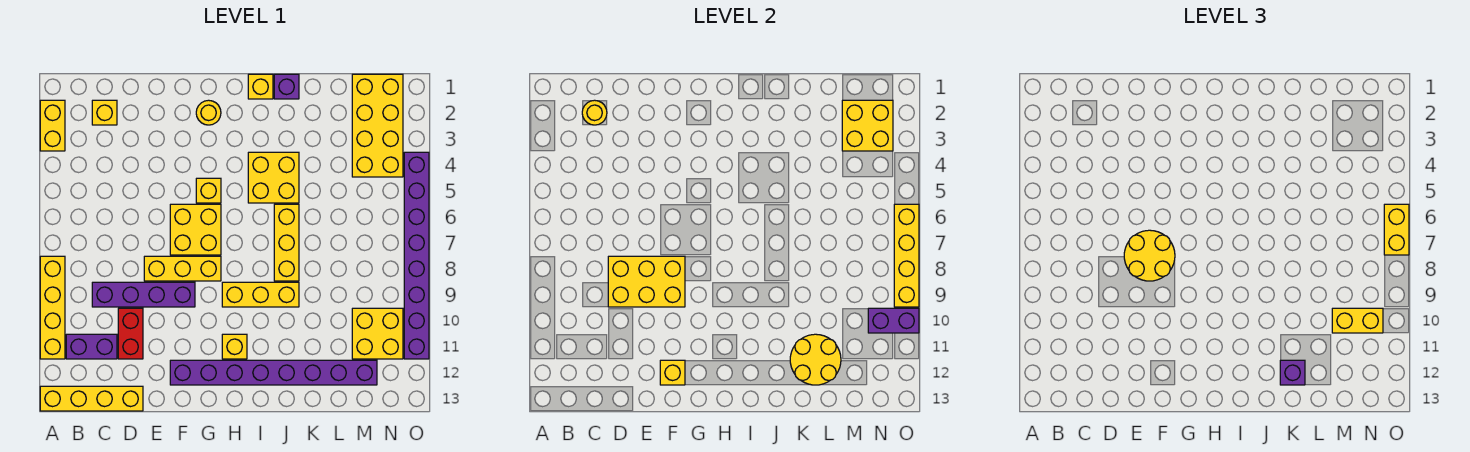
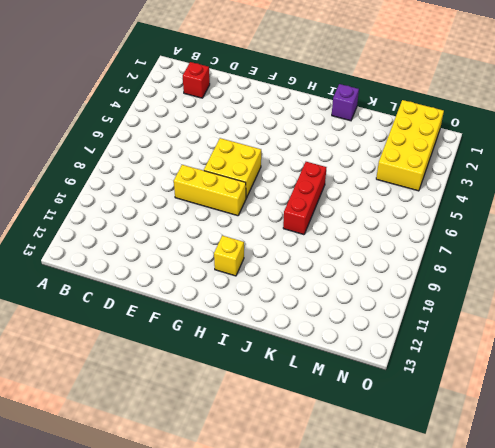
red brick C2 level 1 -> yellow brick C2 level 1
red brick J6:J8 level 1 -> yellow brick J6:J8 level 1
none -> yellow brick A2:A3 level 1
none -> yellow brick A8:A11 level 1
none -> yellow brick A13:D13 level 1
none -> purple brick B11:C11 level 1

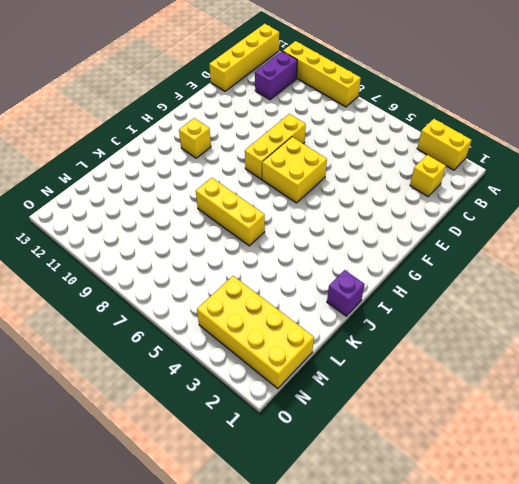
none -> purple brick C9:F9 level 1
none -> red brick D10:D11 level 1
none -> purple brick F12:M12 level 1
none -> yellow round brick G2 level 1

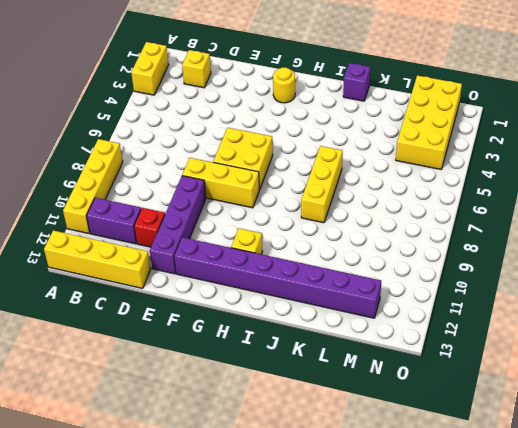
red brick D11 level 1 -> red brick D10:D11 level 1
purple brick E9:E12 level 1 -> purple brick C9:F9 level 1
none -> yellow brick G5 level 1
none -> yellow brick H9:J9 level 1
none -> yellow brick I1 level 1
none -> yellow brick I4:J5 level 1

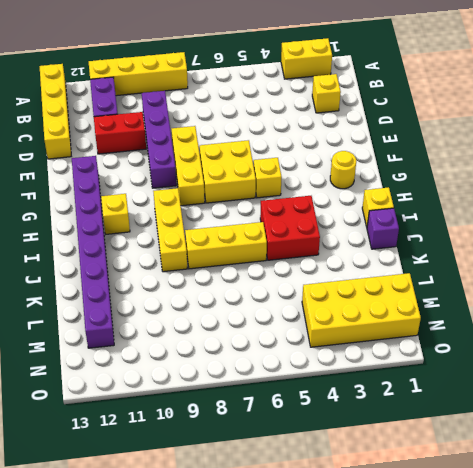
red brick I4:J5 level 1 -> yellow brick I4:J5 level 1
none -> yellow brick M10:N11 level 1
none -> purple brick O4:O11 level 1
none -> yellow round brick C2 level 2
none -> yellow brick D8:F9 level 2

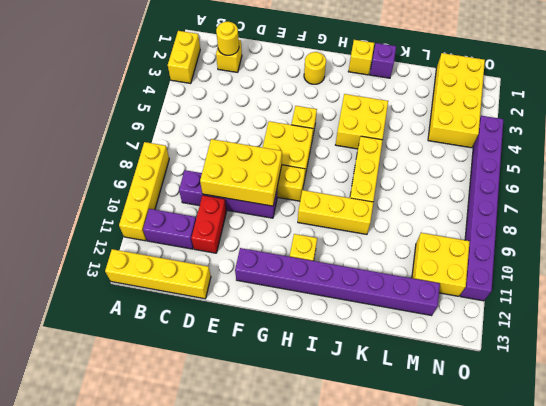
none -> yellow brick F12 level 2
none -> yellow round brick K11:L12 level 2
none -> yellow brick M2:N3 level 2
none -> purple brick N10:O10 level 2

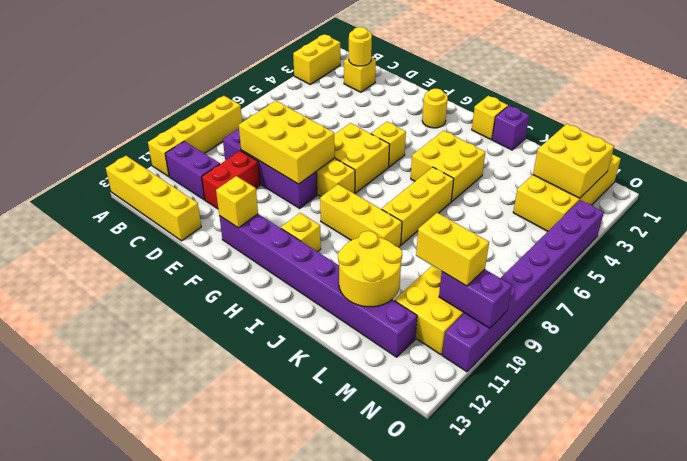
none -> yellow brick O6:O9 level 2
none -> yellow round brick E7:F8 level 3
none -> purple brick K12 level 3
none -> yellow brick O6:O7 level 3

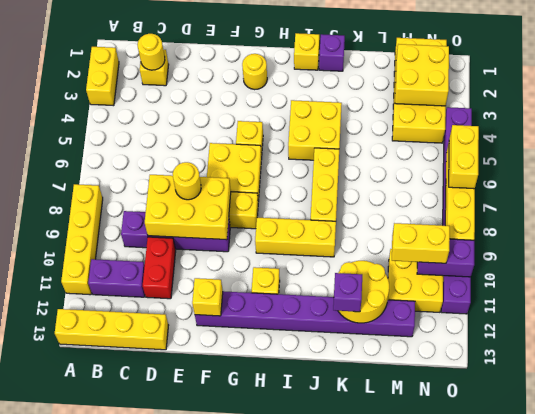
yellow round brick E8 level 3 -> yellow round brick E7:F8 level 3

